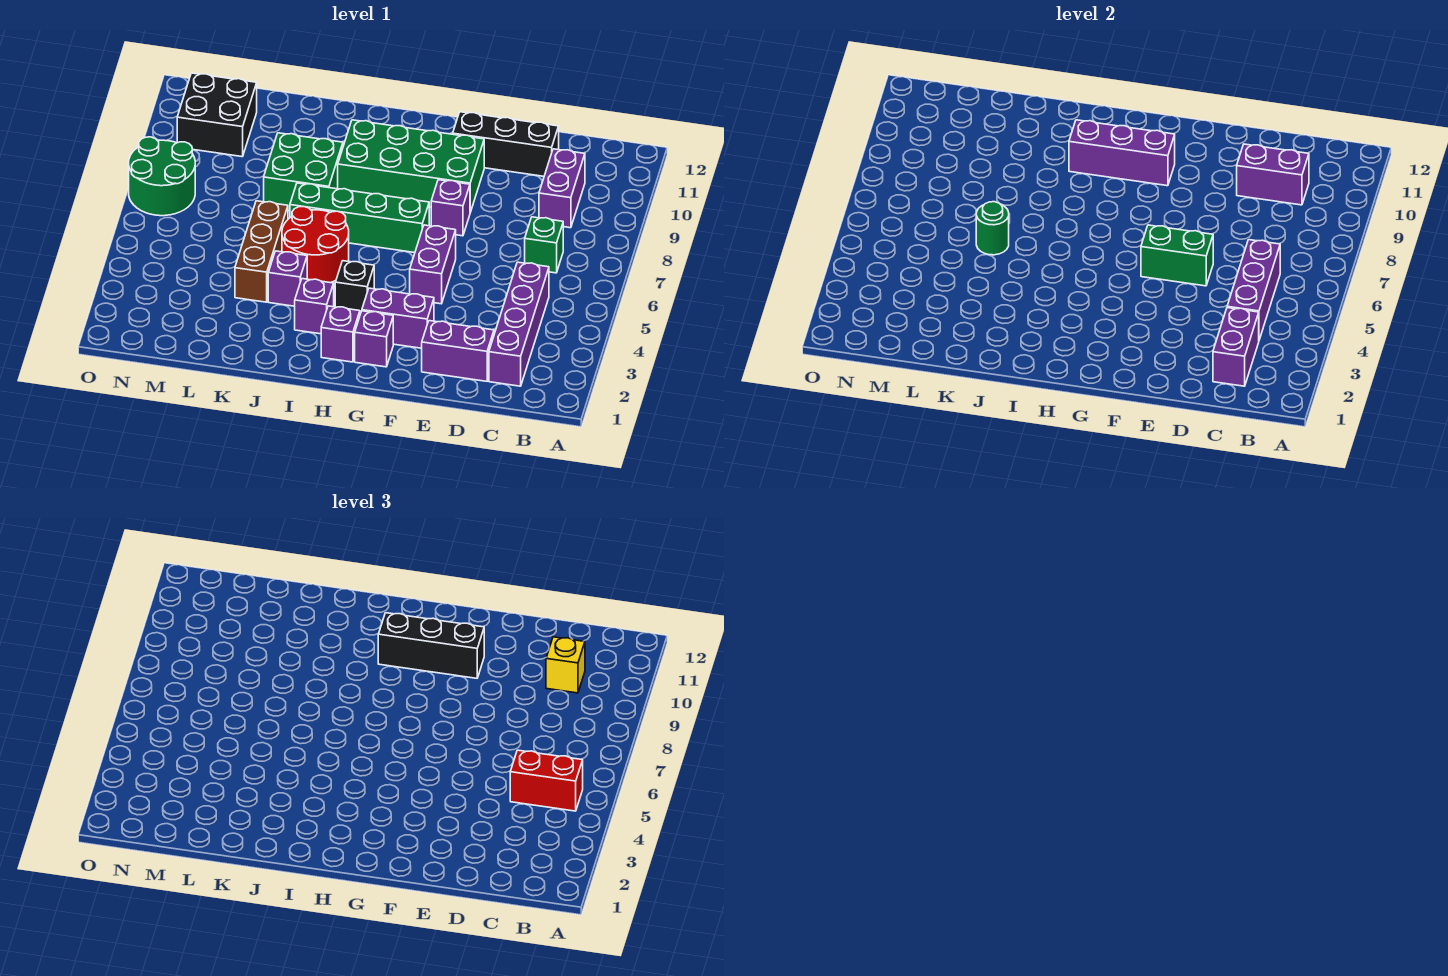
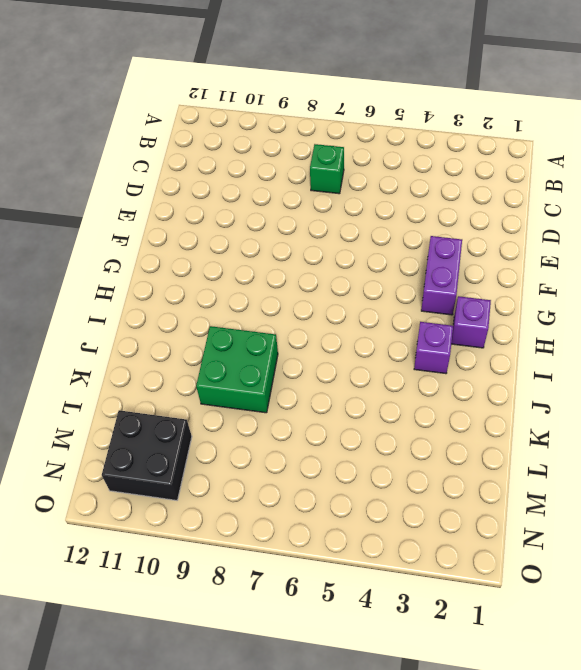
none -> purple brick C2:C5 level 1
none -> purple brick C9:C10 level 1
none -> purple brick D2:E2 level 1

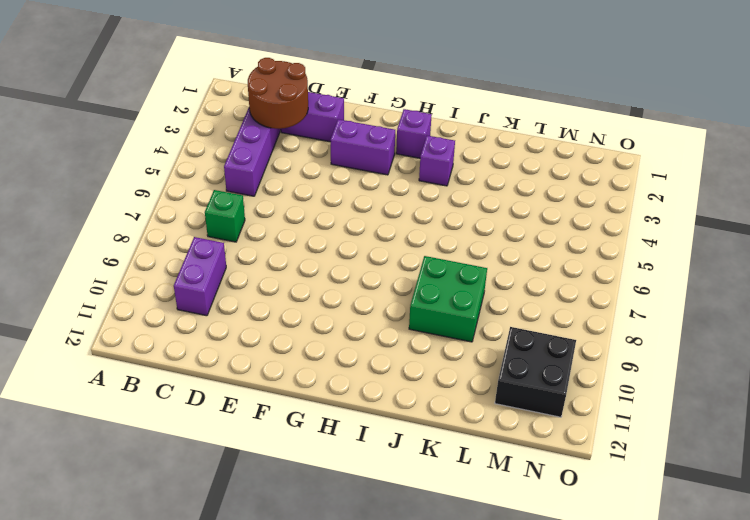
brown round brick C2:D3 level 2 -> purple brick C2:C3 level 2
none -> black brick D11:F11 level 1
none -> purple brick F5:F6 level 1
none -> purple brick F8 level 1

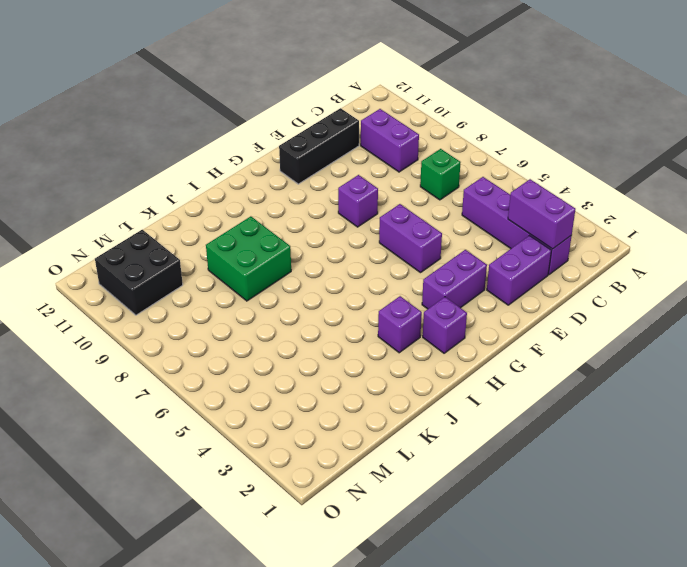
none -> green brick F9:I10 level 1
none -> purple brick G2 level 1
none -> green brick G7:J7 level 1

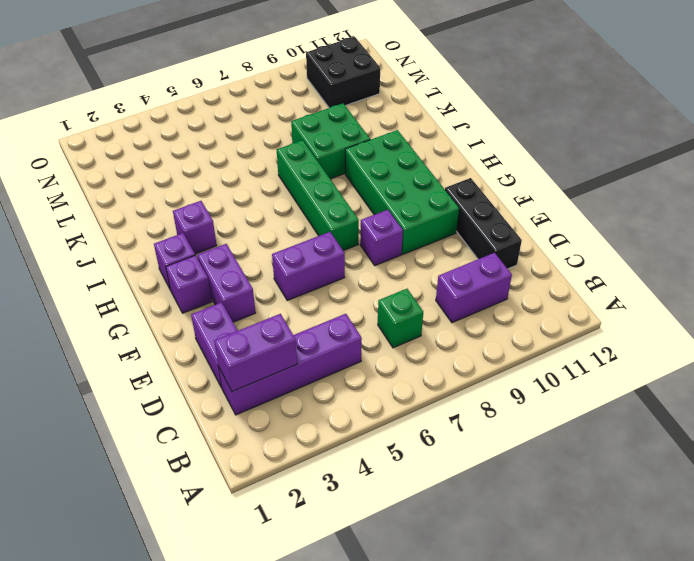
none -> black brick H4 level 1
none -> red round brick I5:J6 level 1
none -> purple brick J4 level 1

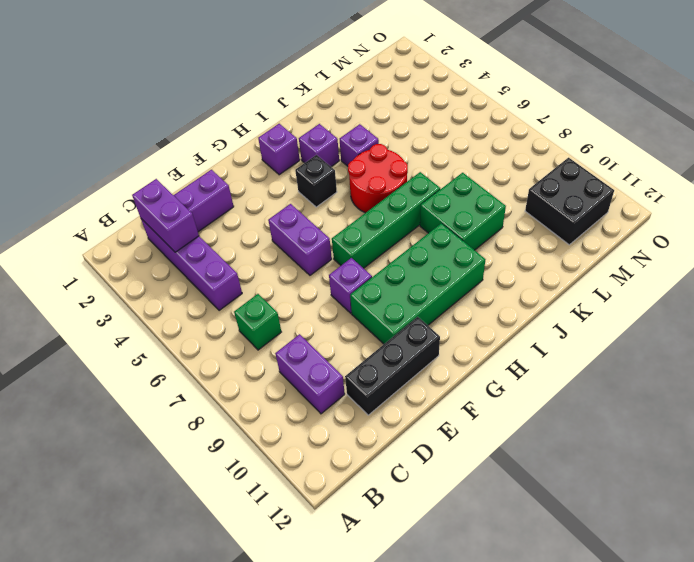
none -> purple brick F3:G3 level 1
none -> purple brick G2 level 1
none -> brown brick K4:K6 level 1

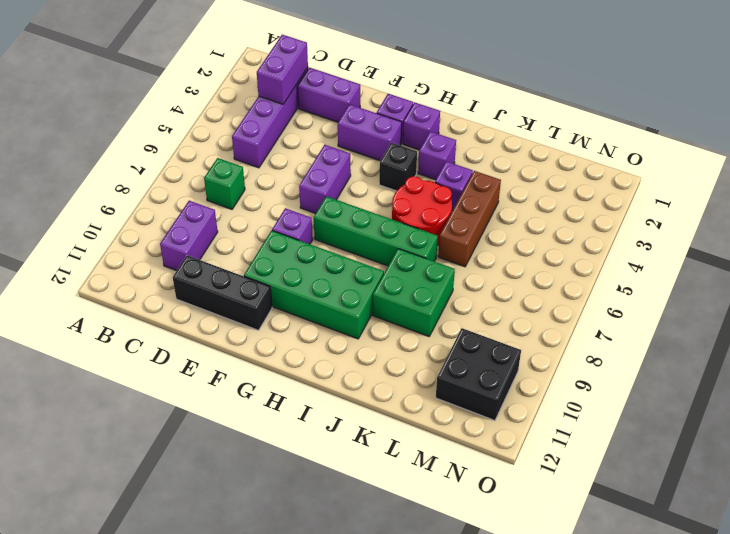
none -> green round brick N7:O8 level 1
none -> purple brick C4:C6 level 2
none -> purple brick C10:D10 level 2

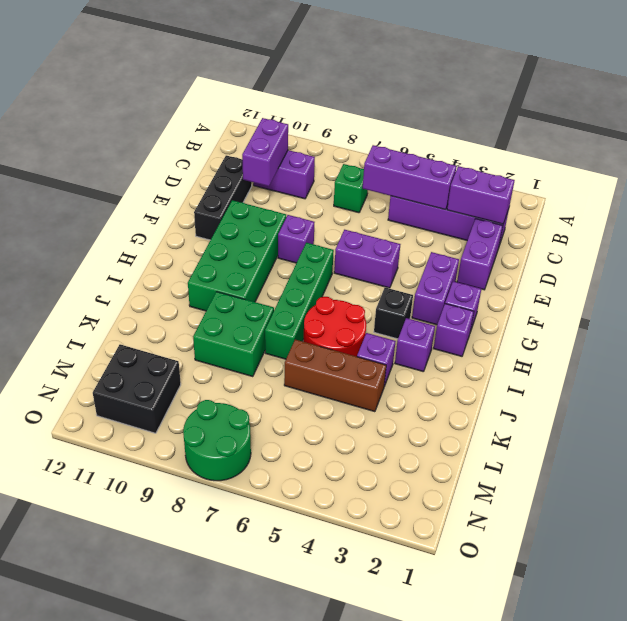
none -> green brick E6:F6 level 2
none -> purple brick G10:I10 level 2
none -> green round brick K6 level 2

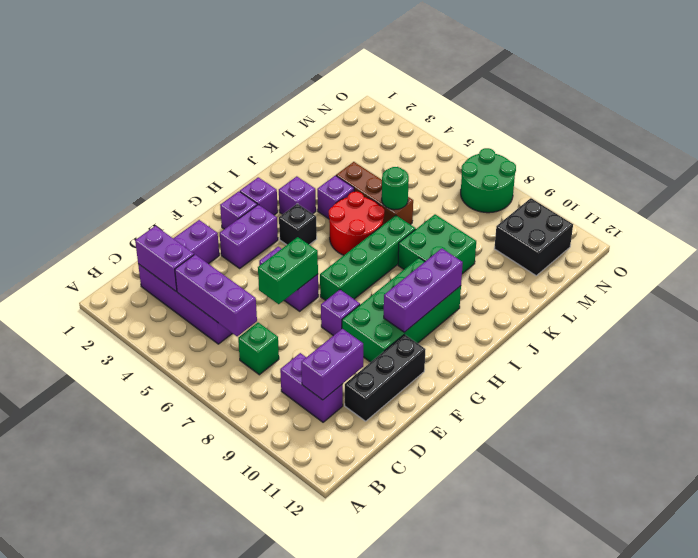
none -> red brick B5:C5 level 3
none -> yellow brick C10 level 3
none -> black brick F10:H10 level 3

